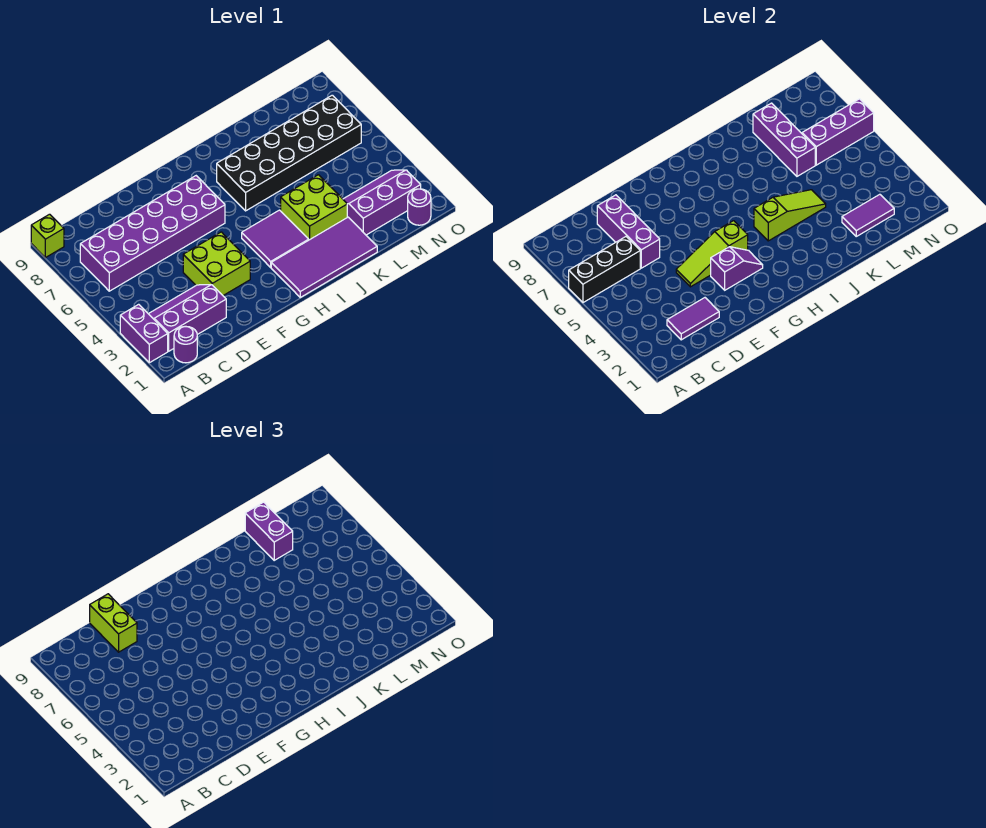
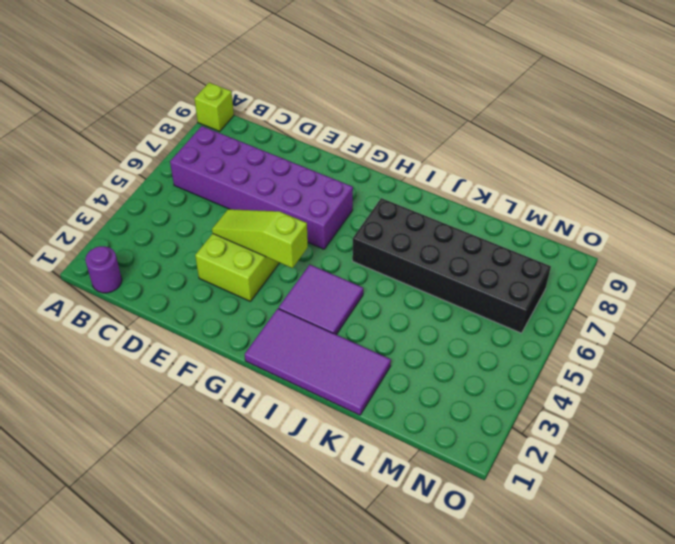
none -> purple brick A2:A3 level 1
none -> purple slope B2:D3 level 1 top 2
none -> lime brick J3:K4 level 1

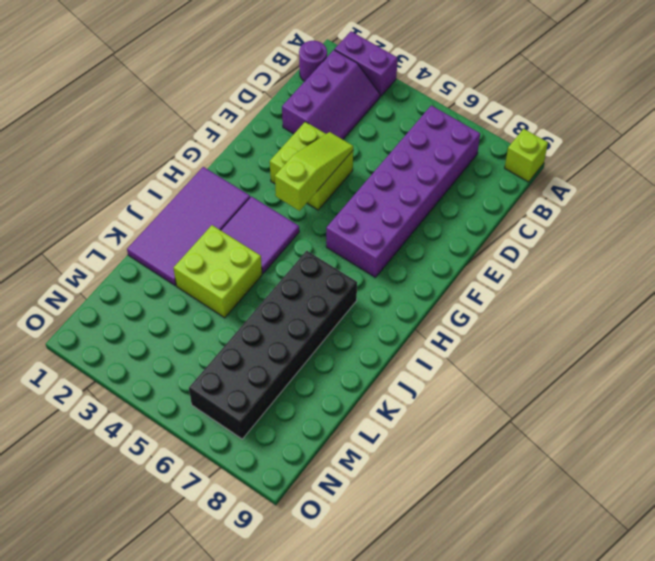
none -> purple slope L2:N3 level 1 top 2
none -> purple round brick N1 level 1
none -> black brick A6:C6 level 2

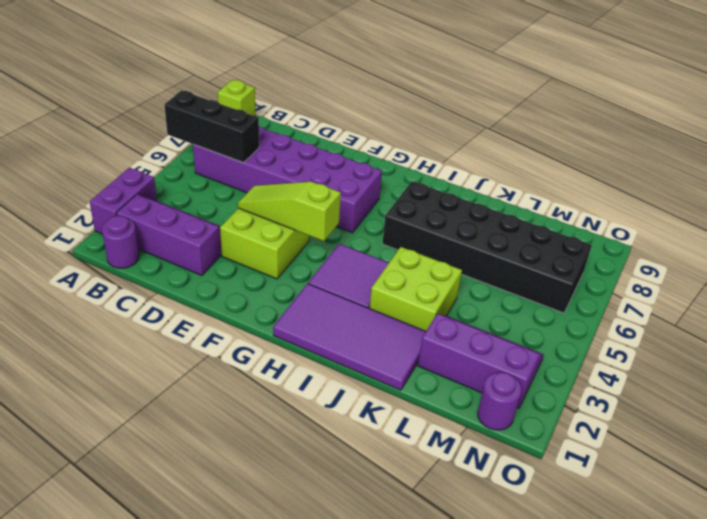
none -> purple tile C2:D2 level 2
none -> purple brick D6:D8 level 2
none -> purple slope F3:G3 level 2 top F

